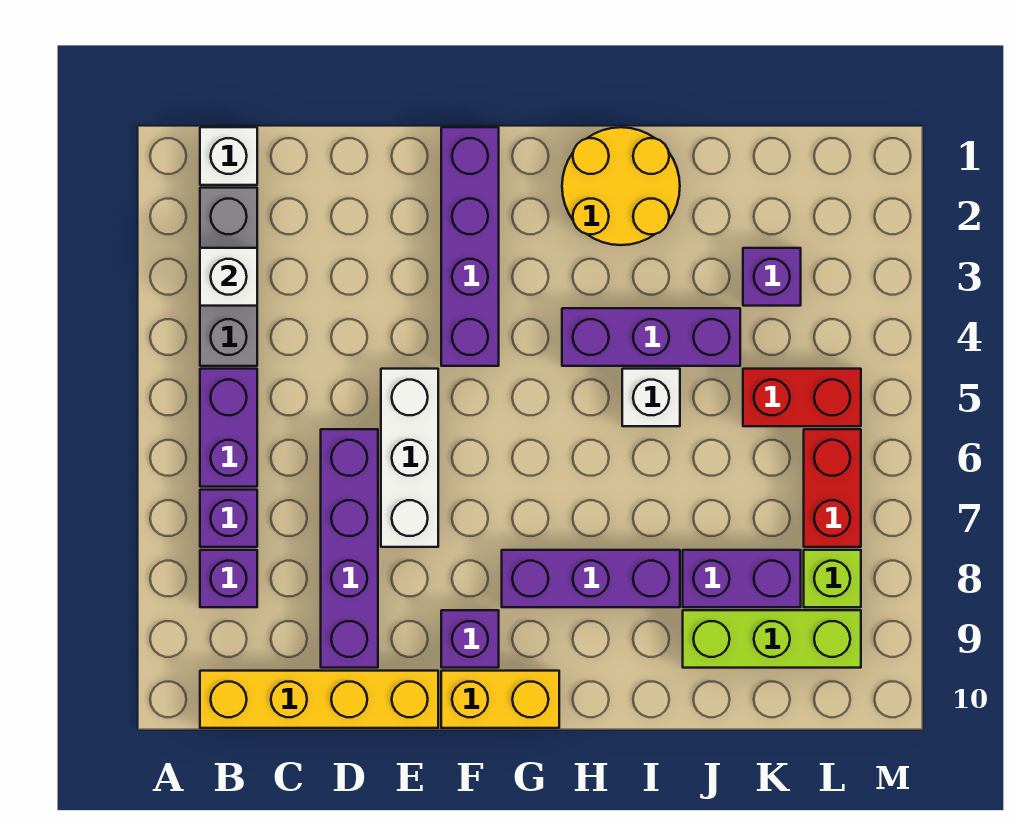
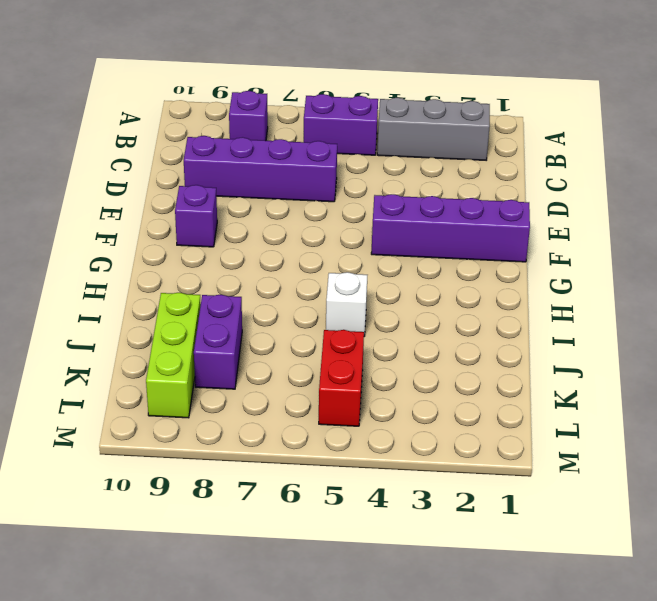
none -> white brick B1 level 1
none -> purple brick B7 level 1
none -> yellow brick B10:E10 level 1

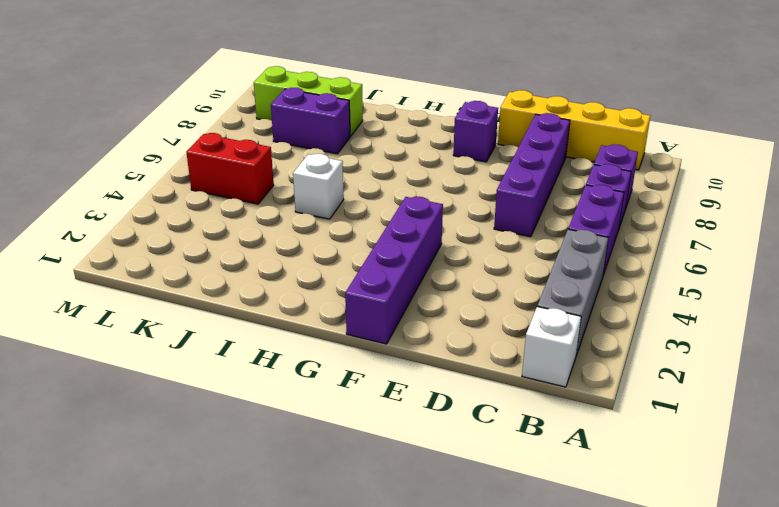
none -> white brick E5:E7 level 1
none -> yellow brick F10:G10 level 1
none -> purple brick G8:I8 level 1

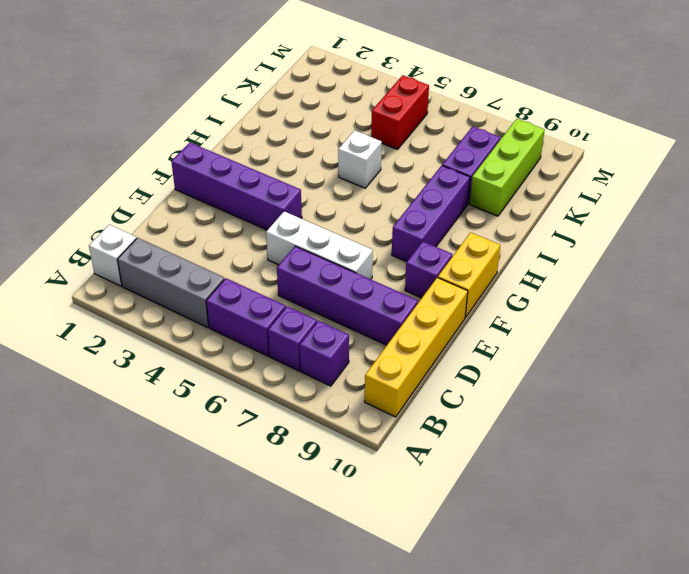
none -> yellow round brick H1:I2 level 1
none -> purple brick H4:J4 level 1
none -> purple brick K3 level 1

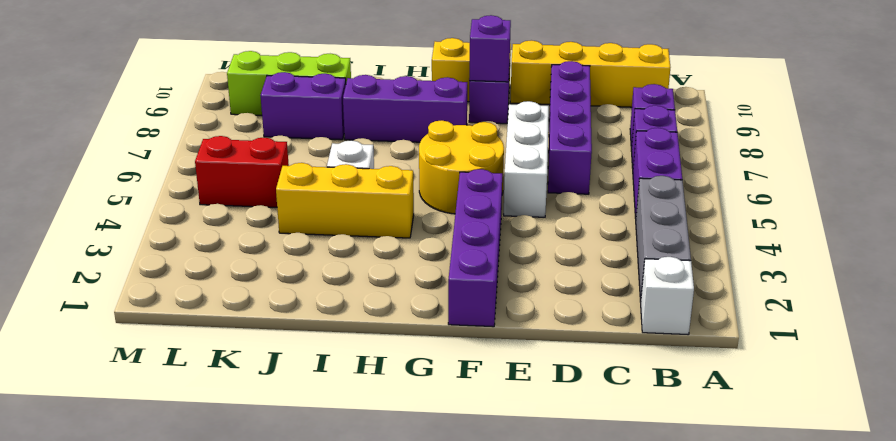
yellow round brick F5:G6 level 1 -> yellow round brick H1:I2 level 1
purple brick F9 level 2 -> purple brick K3 level 1
yellow brick H4:J4 level 1 -> purple brick H4:J4 level 1
none -> red brick L6:L7 level 1
none -> lime brick L8 level 1
none -> white brick B3 level 2

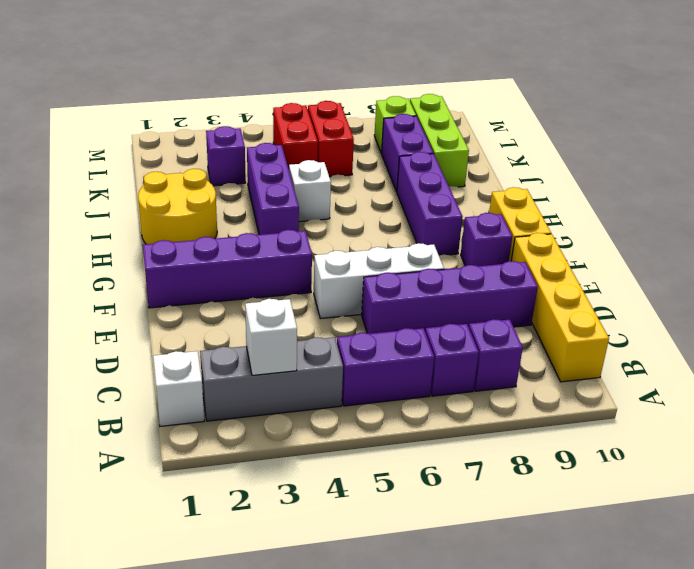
red brick K6:L6 level 1 -> red brick L6:L7 level 1

